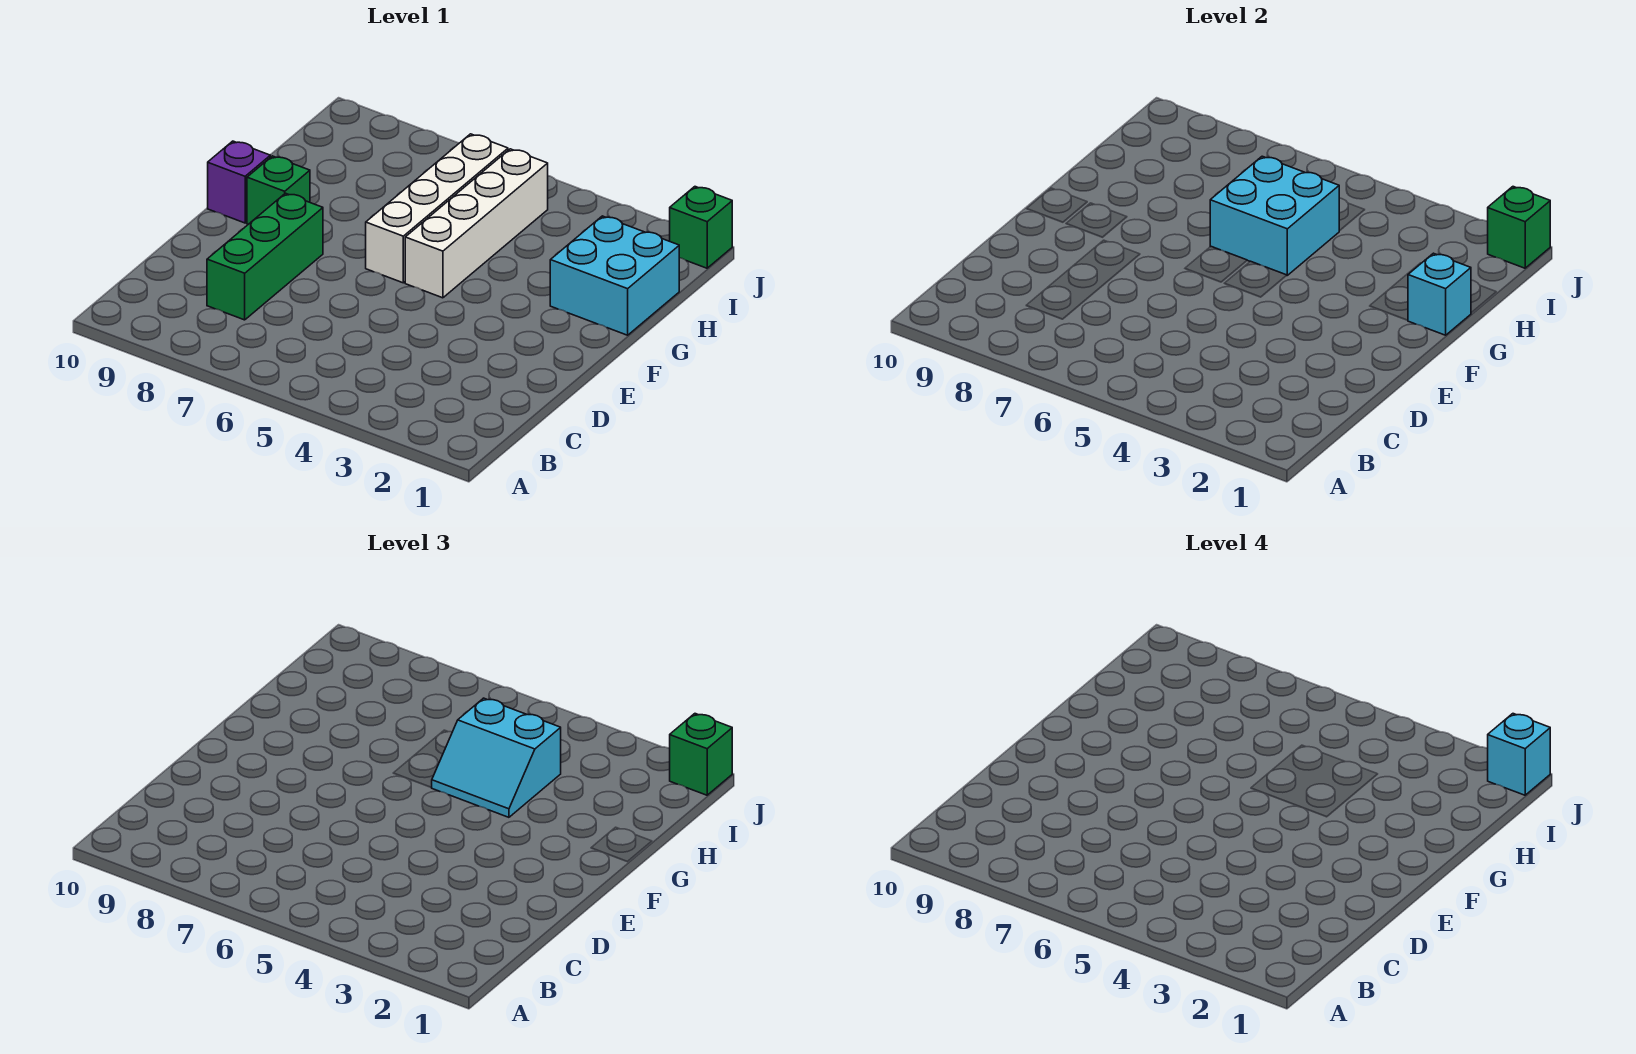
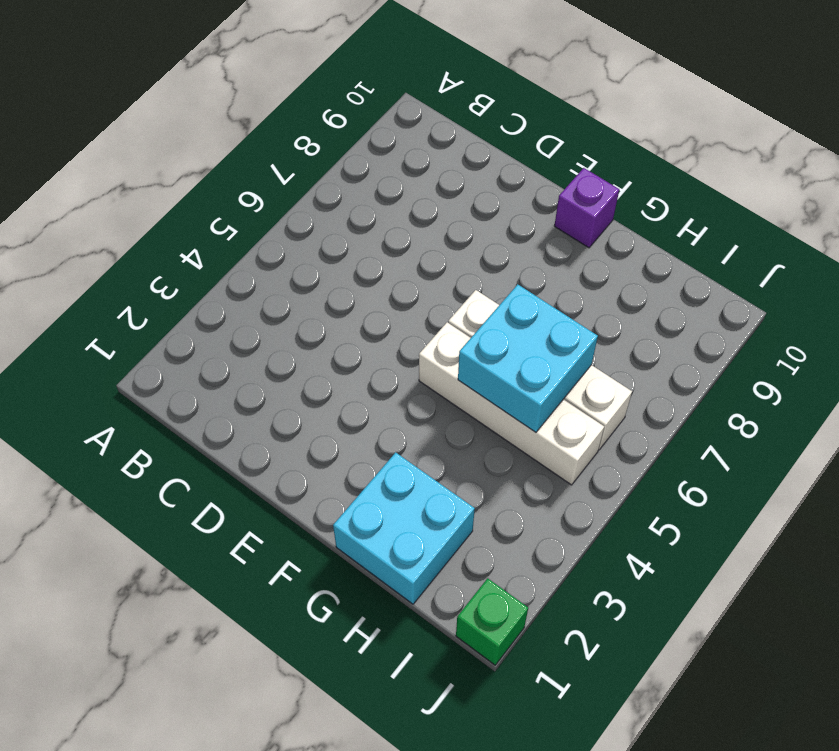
none -> green brick C8:E8 level 1
none -> green brick F9 level 1
none -> cyan brick G1 level 2

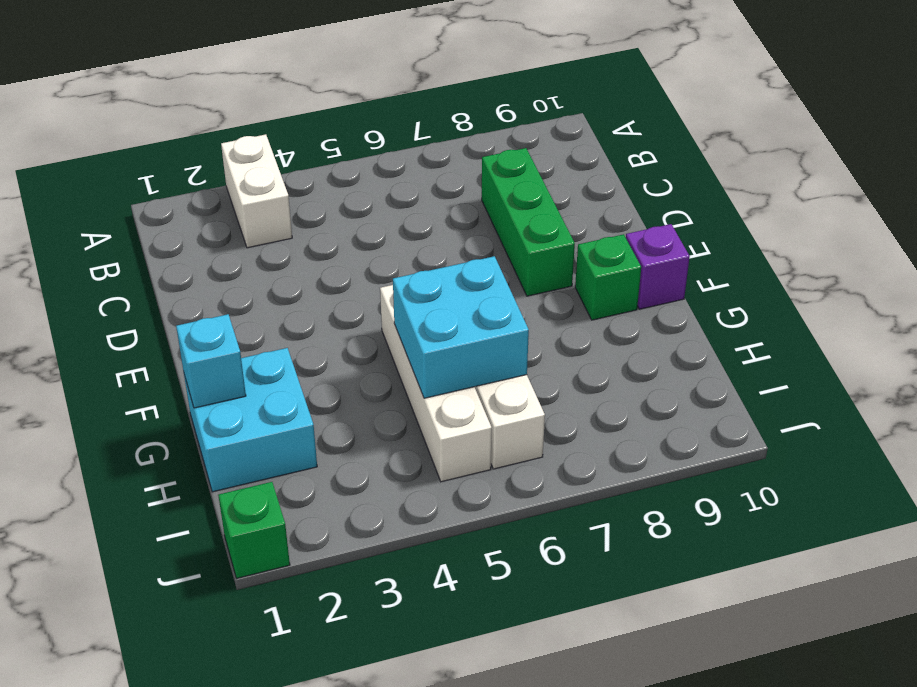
white brick A3:B3 level 1 -> none
none -> green brick J1 level 2
none -> cyan slope G4:H5 level 3 top H
none -> green brick J1 level 3

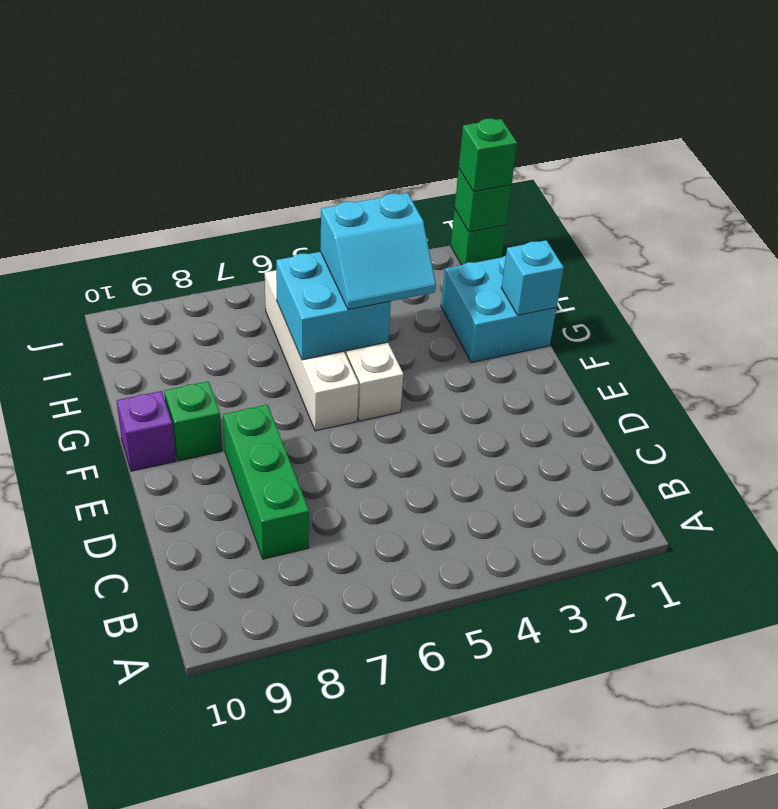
none -> cyan brick J1 level 4

